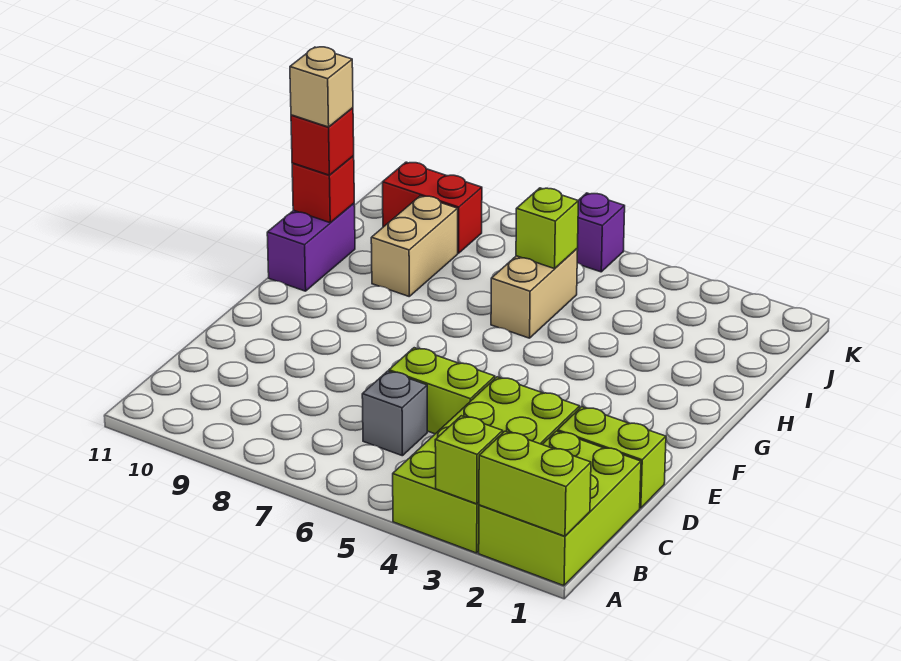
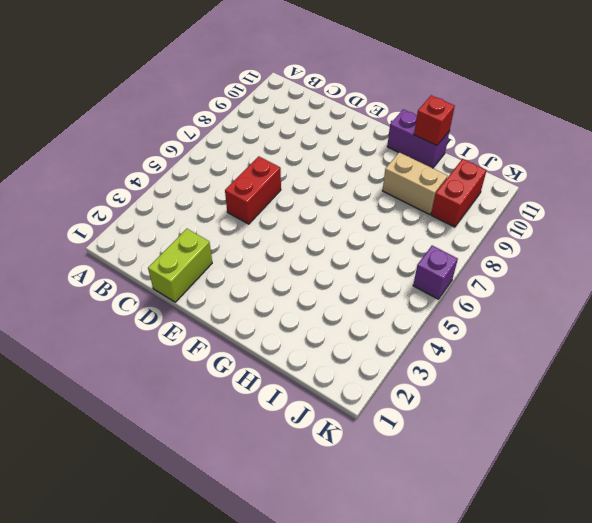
red brick D5:D6 level 1 -> lime brick D5:D6 level 1
none -> lime brick A1:C2 level 1
none -> lime brick A3:D4 level 1
none -> grey brick C6 level 1

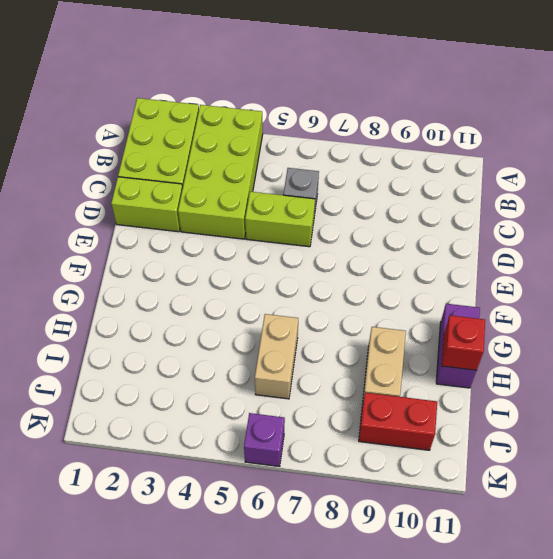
none -> lime brick A1:A2 level 2
none -> lime brick A3 level 2
none -> lime brick I6 level 2

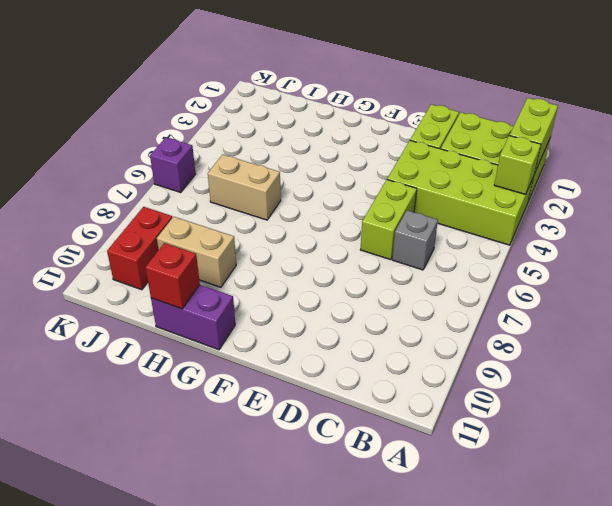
none -> lime brick I6 level 2
none -> red brick H11 level 3
none -> tan brick H11 level 4

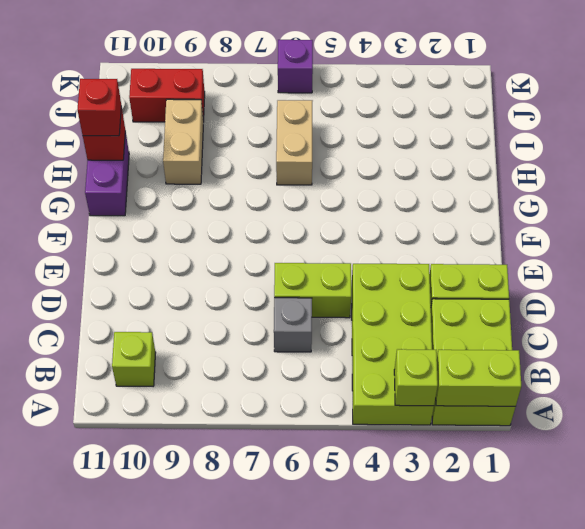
lime brick B10 level 1 -> lime brick I6 level 2
none -> tan brick H11 level 4

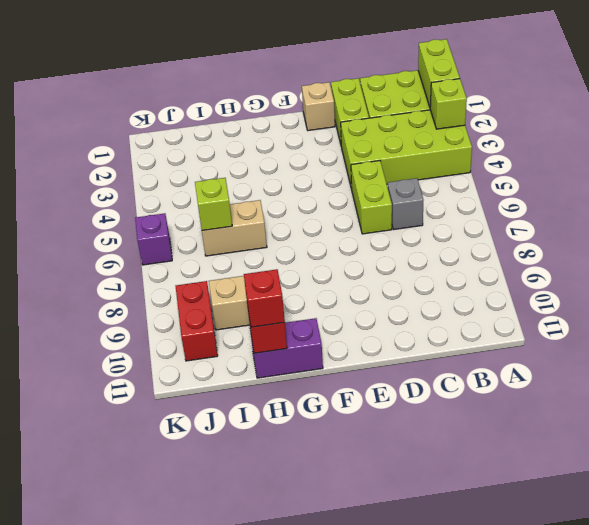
tan brick E1 level 1 -> tan brick H11 level 4

